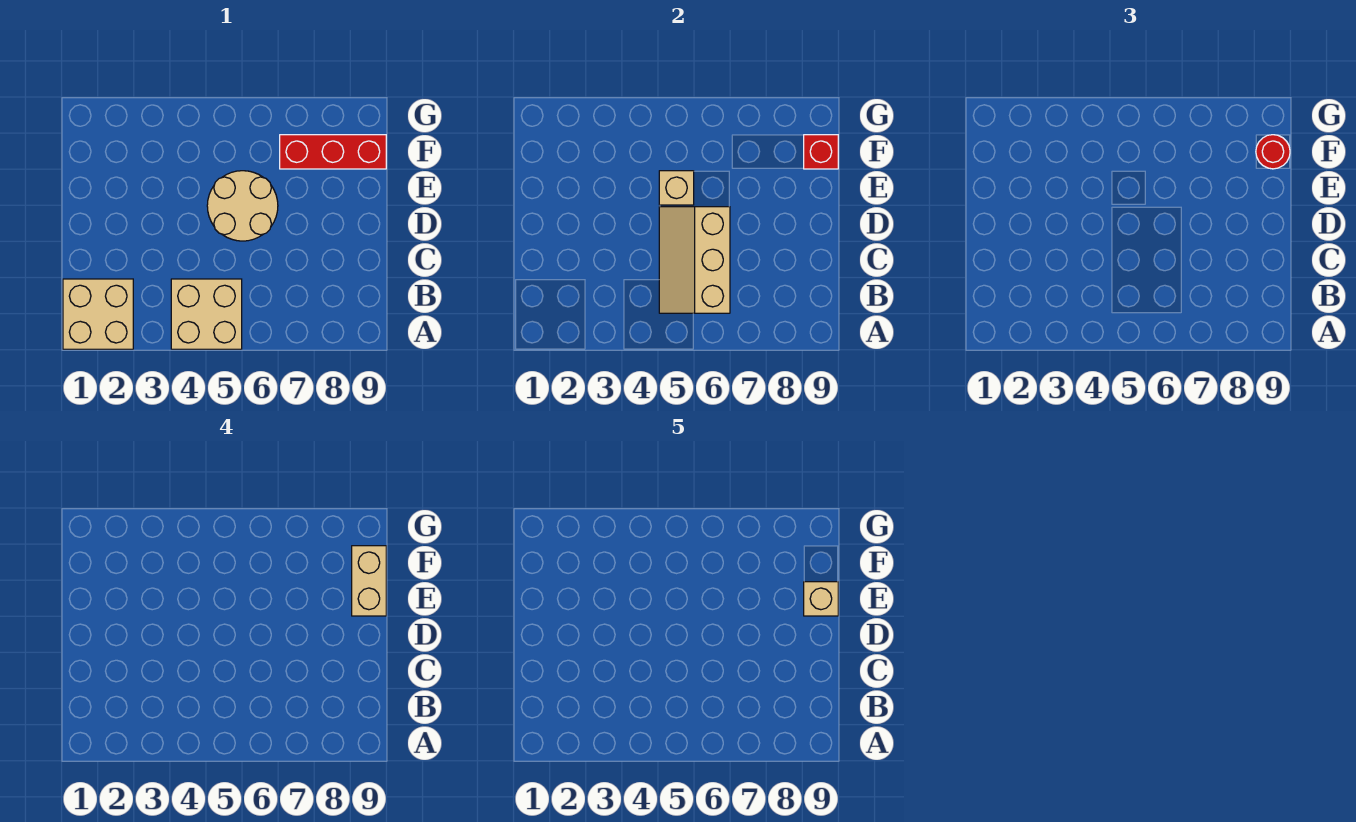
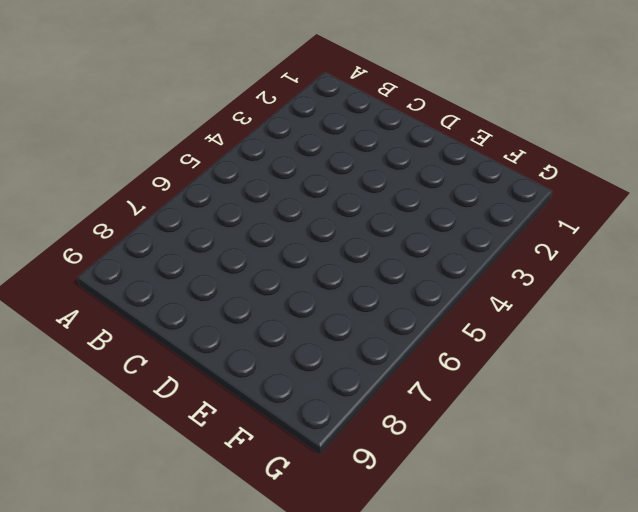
none -> tan brick A1:B2 level 1
none -> tan brick A4:B5 level 1

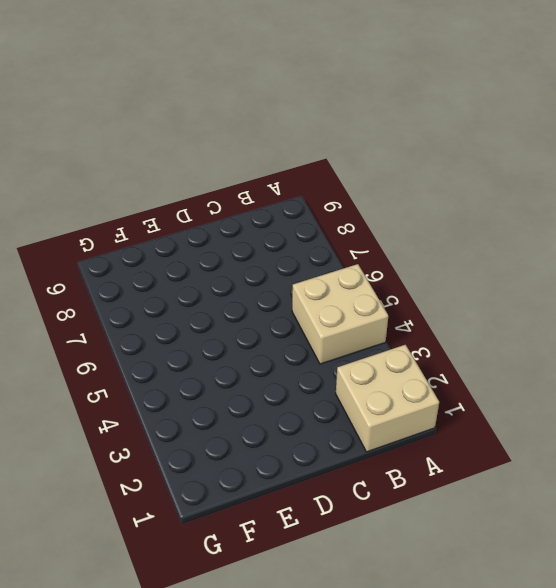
none -> tan round brick D5:E6 level 1
none -> red brick F7:F9 level 1

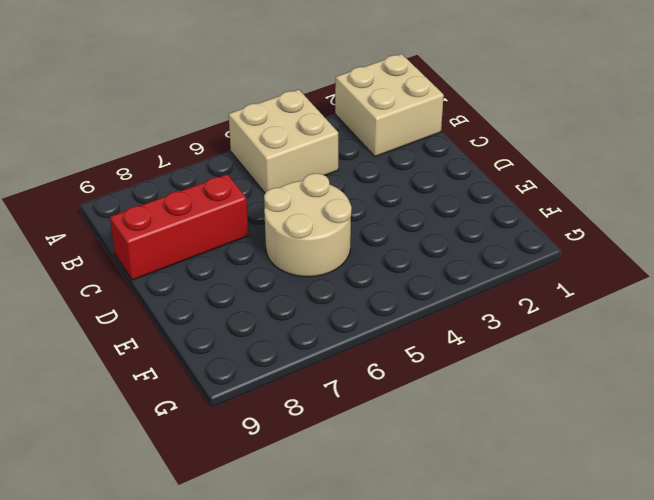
red brick C7:C9 level 1 -> red brick F7:F9 level 1
none -> tan slope B5:D6 level 2 top 6
none -> tan brick E5 level 2

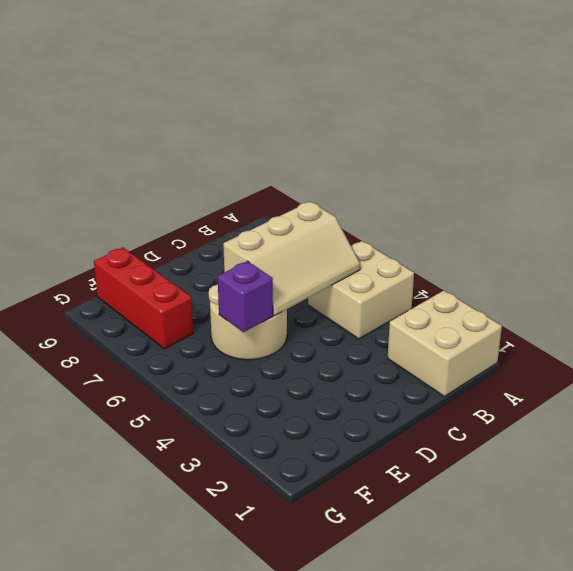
purple brick E5 level 2 -> tan brick E5 level 2
none -> red brick F9 level 2
none -> red round brick F9 level 3

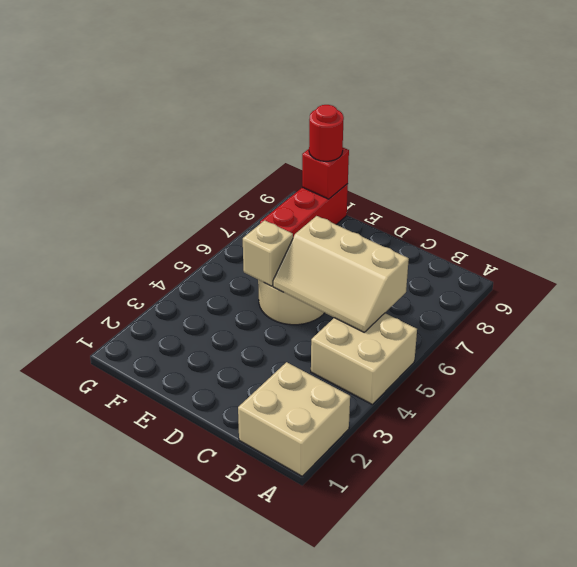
none -> tan brick E9:F9 level 4
none -> tan brick E9 level 5

